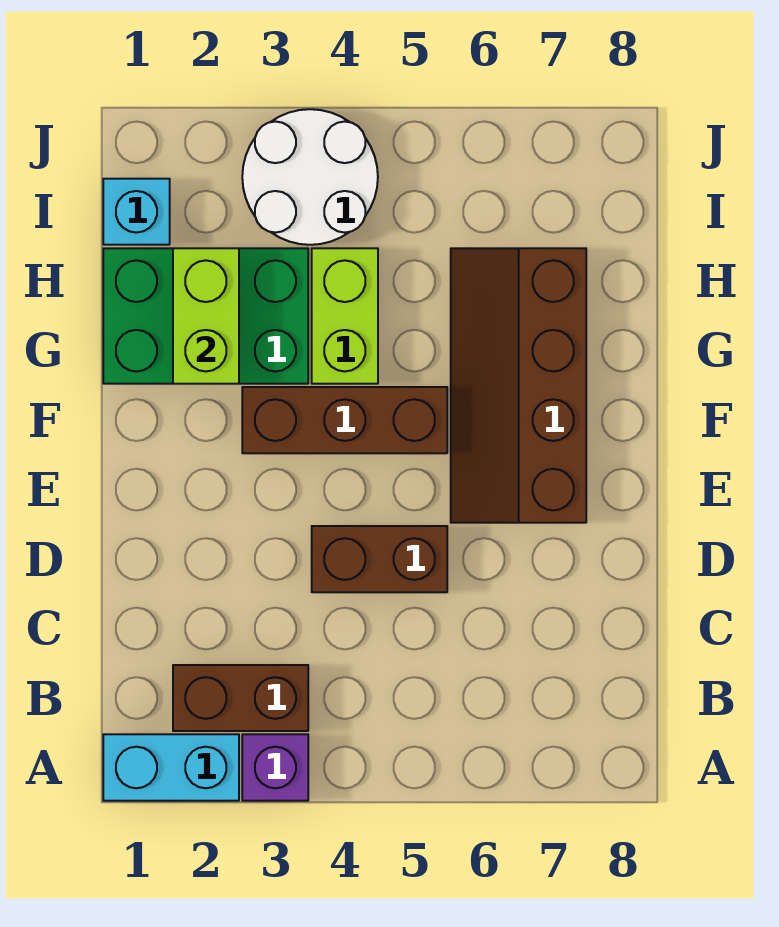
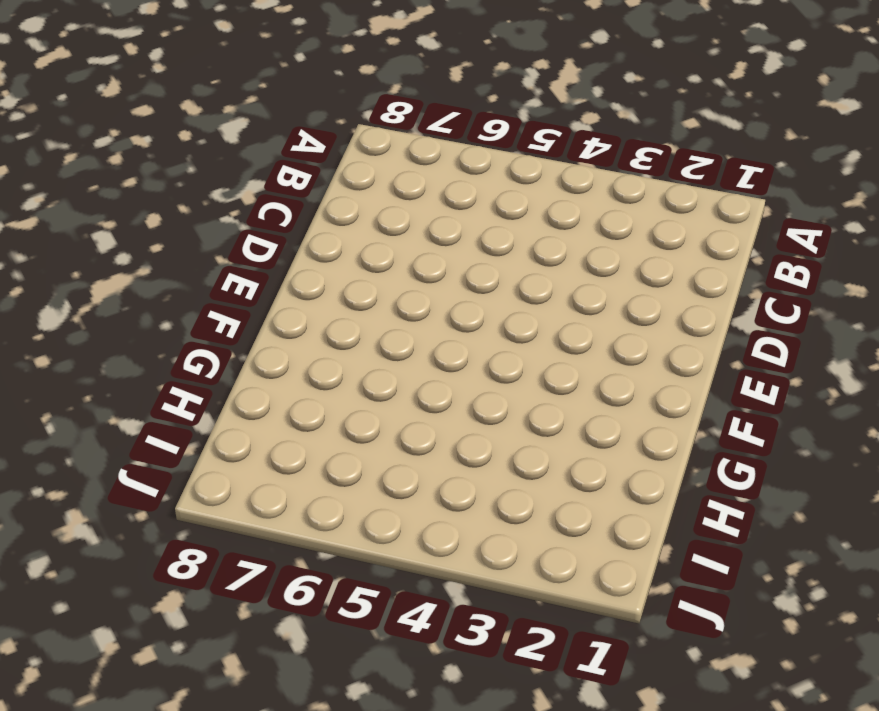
none -> cyan brick A1:A2 level 1
none -> purple brick A3 level 1

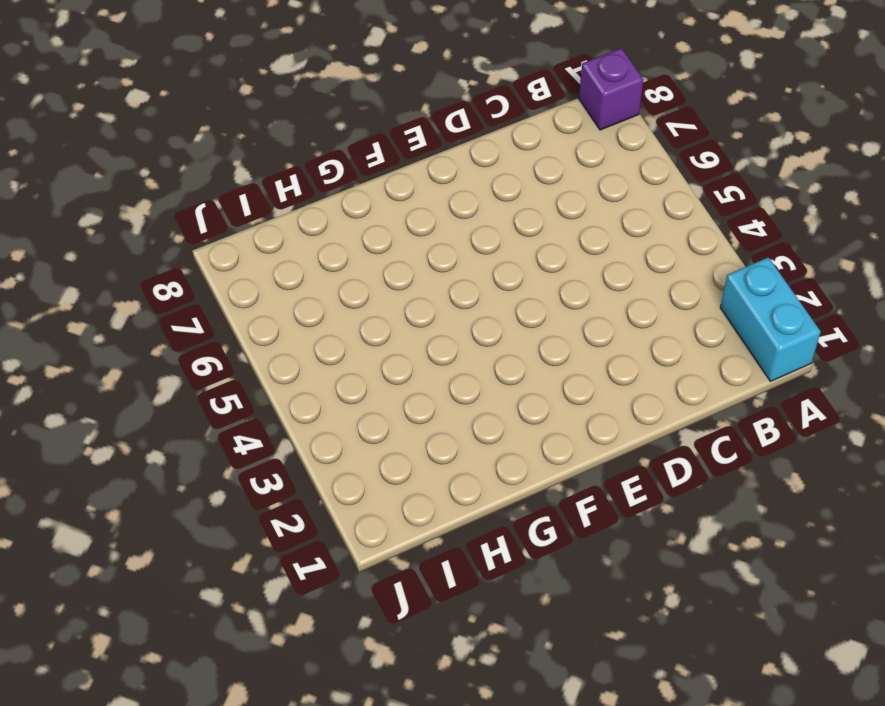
purple brick A8 level 1 -> purple brick A3 level 1
none -> brown brick B2:B3 level 1
none -> brown brick D4:D5 level 1

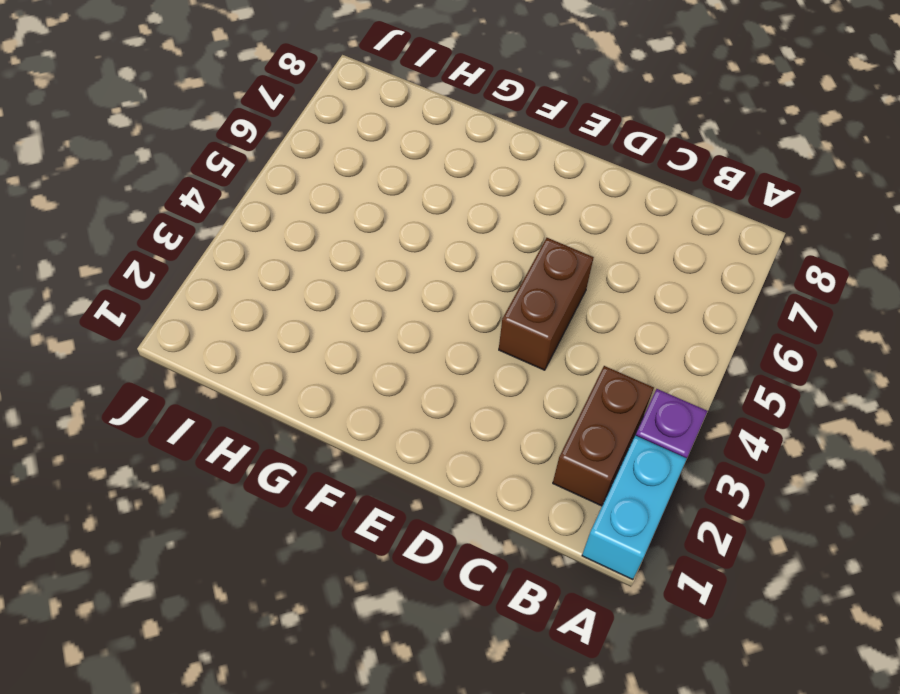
none -> brown slope E6:H7 level 1 top 7
none -> brown brick F3:F5 level 1

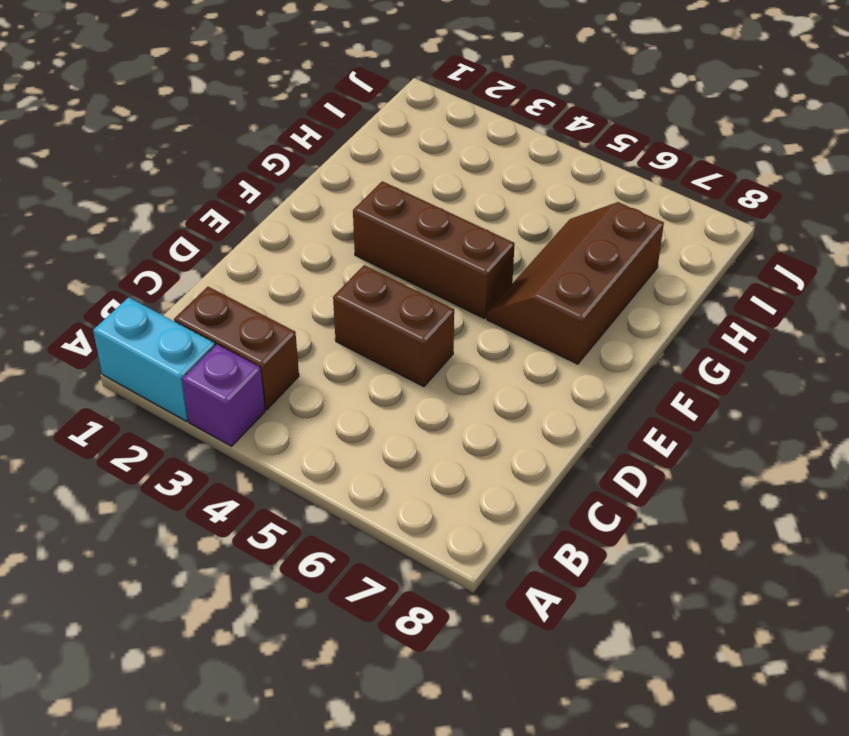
brown slope F6:H7 level 1 top 7 -> brown slope E6:H7 level 1 top 7
none -> green brick G1:H3 level 1
none -> lime brick G4:H4 level 1

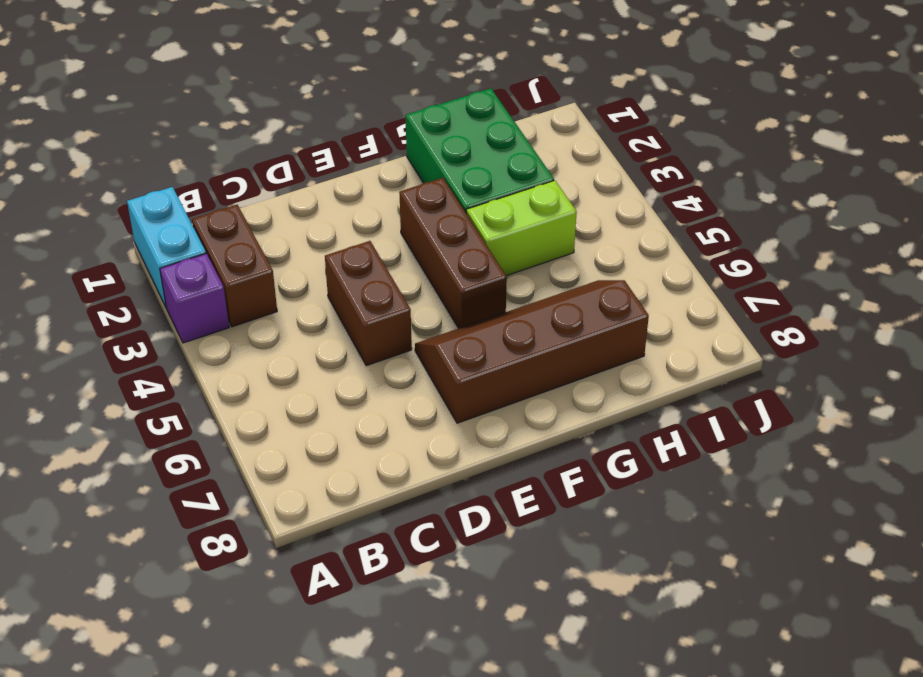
none -> cyan brick I1 level 1
none -> white round brick I3:J4 level 1

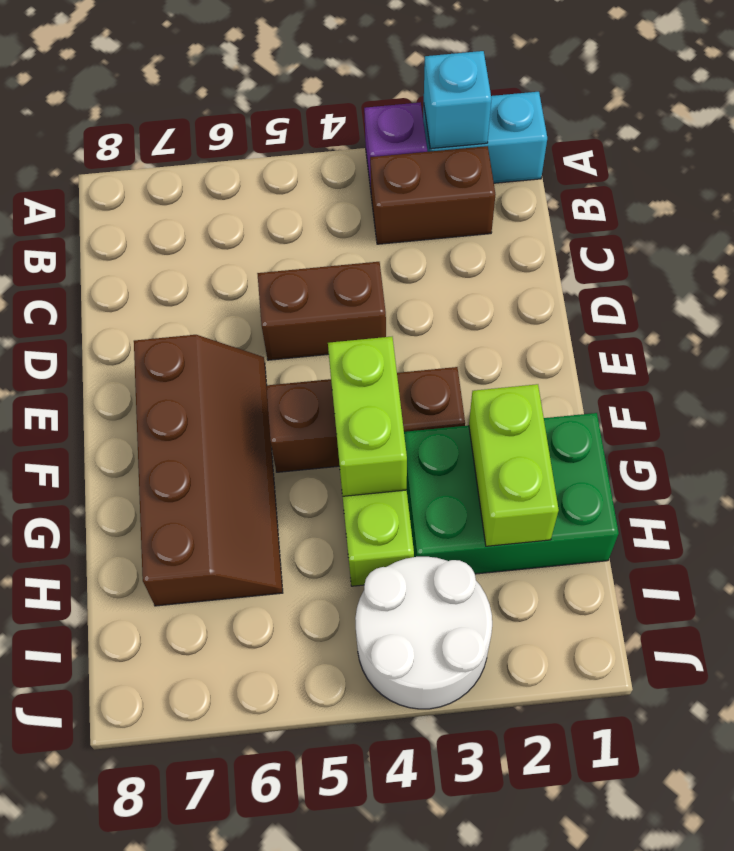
cyan brick A2 level 2 -> cyan brick I1 level 1
lime brick F4:G4 level 2 -> none

